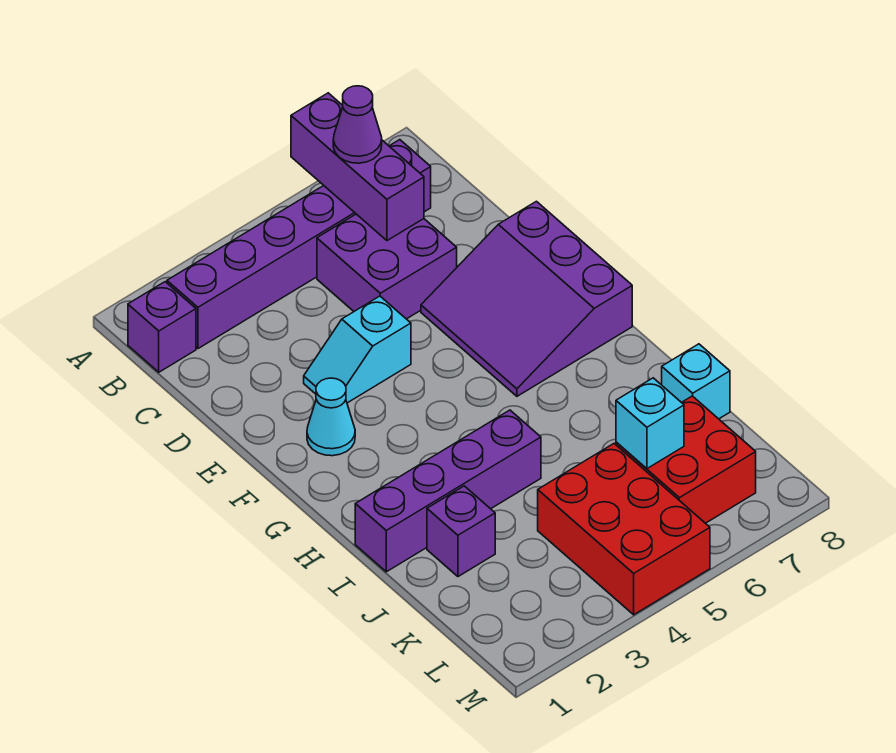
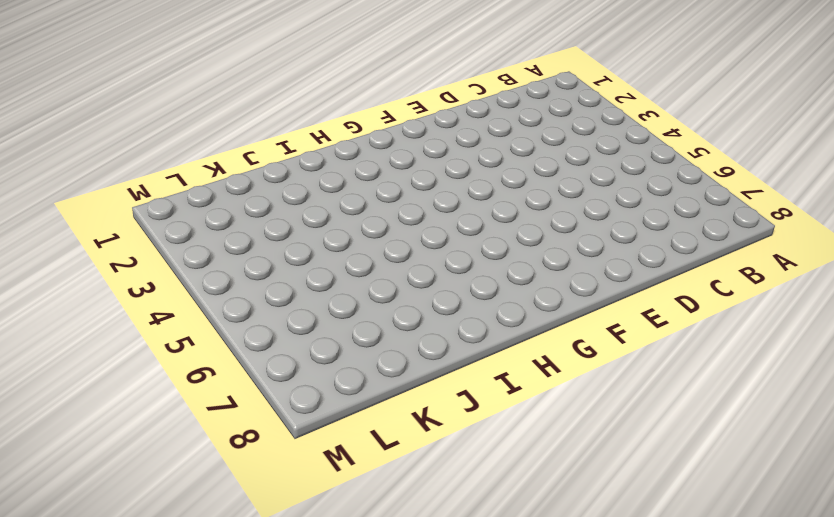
none -> purple brick B1 level 1
none -> purple brick B2:B7 level 1
none -> purple brick C5:D6 level 1

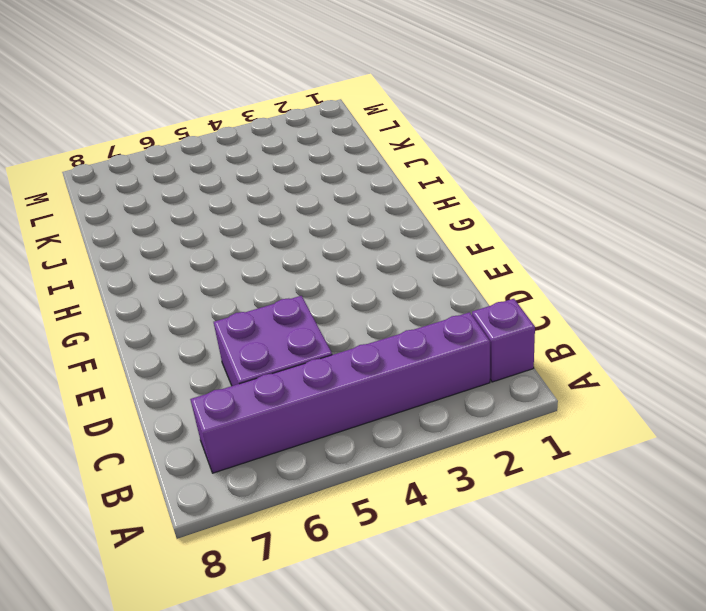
none -> cyan slope E3:E4 level 1 top 4
none -> purple slope E6:G8 level 1 top 8
none -> cyan cone F2 level 1

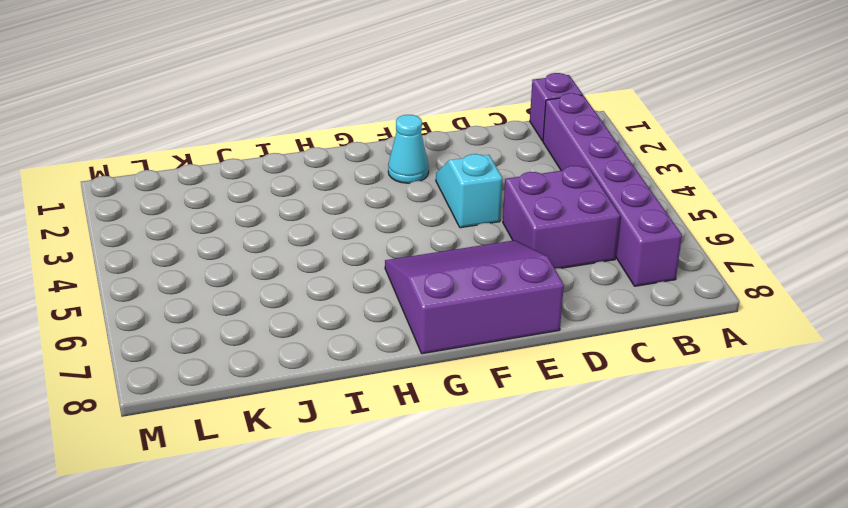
none -> purple brick I1:I4 level 1
none -> purple brick J2 level 1
none -> cyan brick J8 level 1

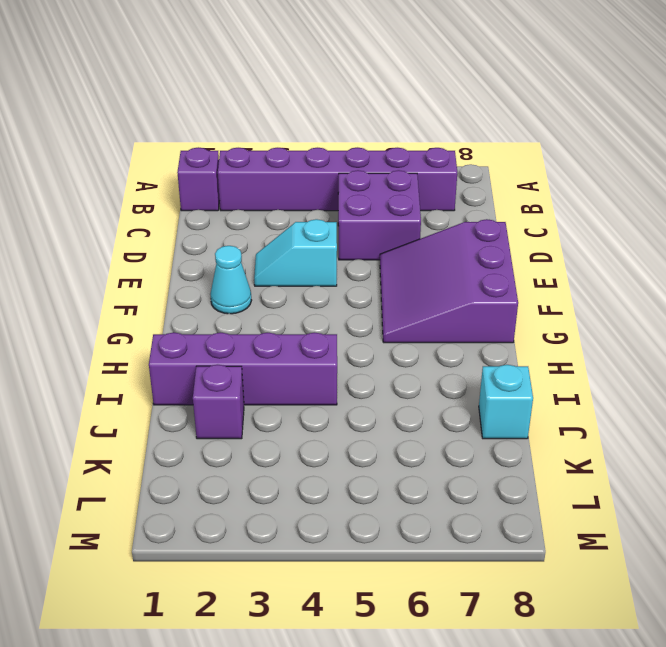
none -> red brick K4:M5 level 1
none -> red brick K6:L7 level 1
none -> purple brick A6:C6 level 2

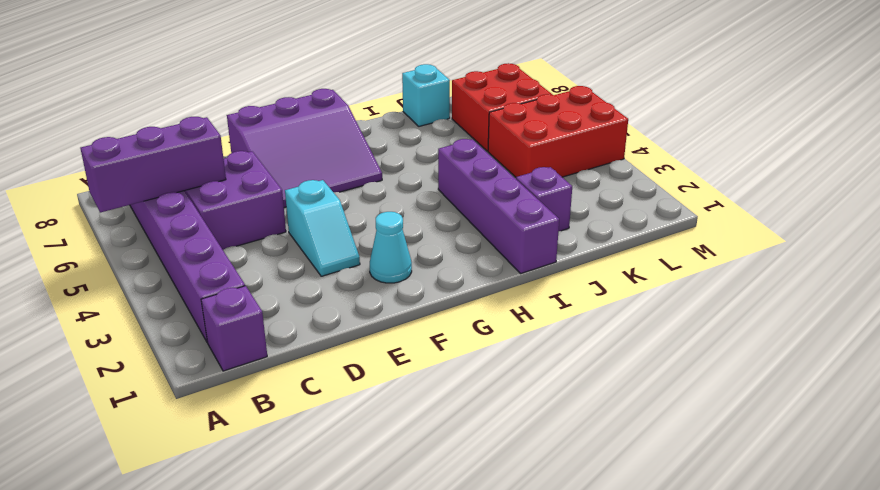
none -> cyan brick K6 level 2
none -> purple cone B6 level 3

